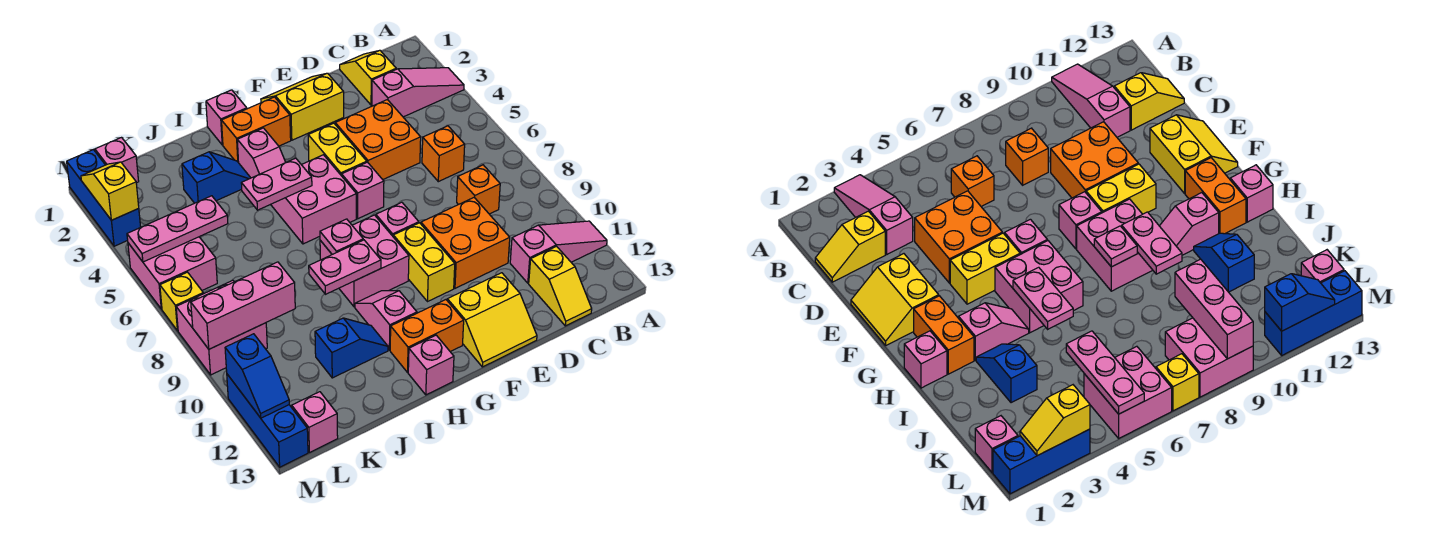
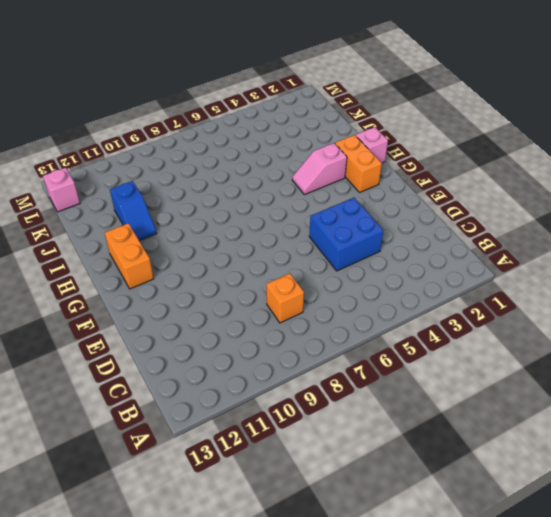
blue brick D4:E5 level 1 -> orange brick D4:E5 level 1
none -> pink slope A3:C3 level 1 top C
none -> pink slope A11:C11 level 1 top C
none -> yellow slope C1:C2 level 1 top 2
none -> orange brick C6 level 1

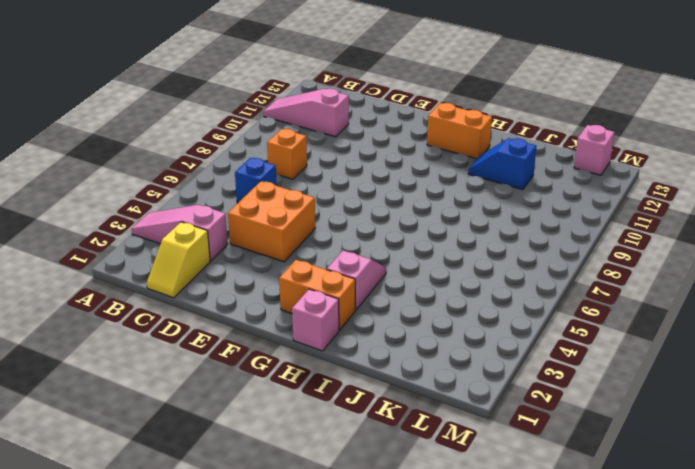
blue brick C6 level 1 -> orange brick C6 level 1
none -> yellow slope C12:C13 level 1 top 12
none -> orange brick D9:E10 level 1
none -> yellow slope E1:F2 level 1 top 2
none -> yellow slope E12:F13 level 1 top 12

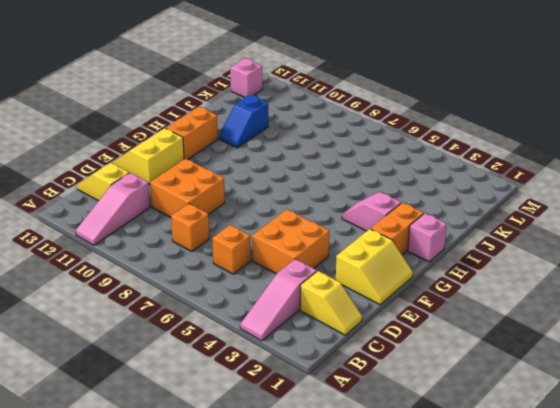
none -> yellow brick F4:F5 level 1
none -> pink brick F6 level 1
none -> pink brick F8 level 1
none -> yellow brick F9:F10 level 1

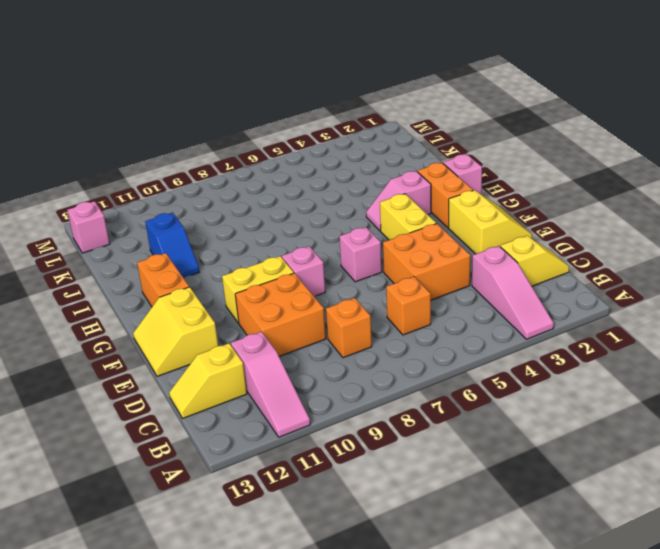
yellow brick F4:G4 level 1 -> yellow brick F4:F5 level 1
none -> pink brick G5:H6 level 1
none -> pink brick G8:H9 level 1
none -> pink slope H10:H11 level 1 top 11
none -> pink brick H13 level 1

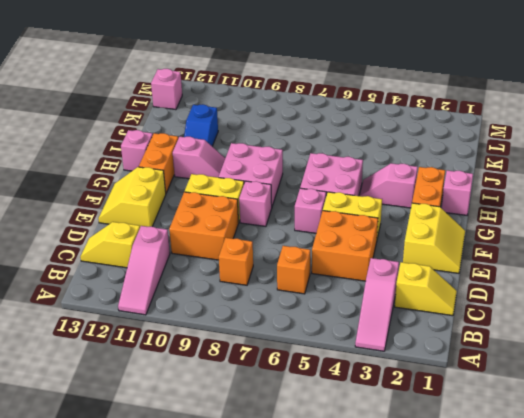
none -> blue slope I3:J3 level 1 top J
none -> pink brick L1 level 1
none -> pink brick L5:M6 level 1
none -> pink brick L8:M9 level 1

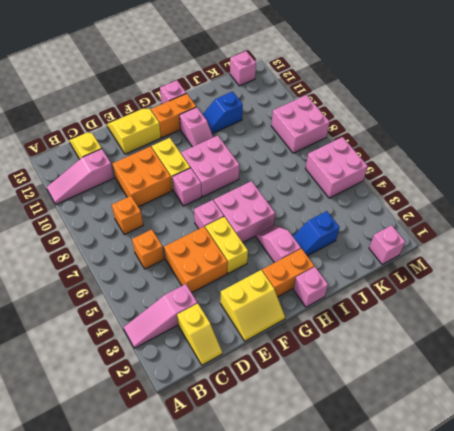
none -> blue brick M1:M3 level 1
none -> yellow brick M7 level 1
none -> blue brick M11:M13 level 1
none -> pink plate H5:I5 level 2

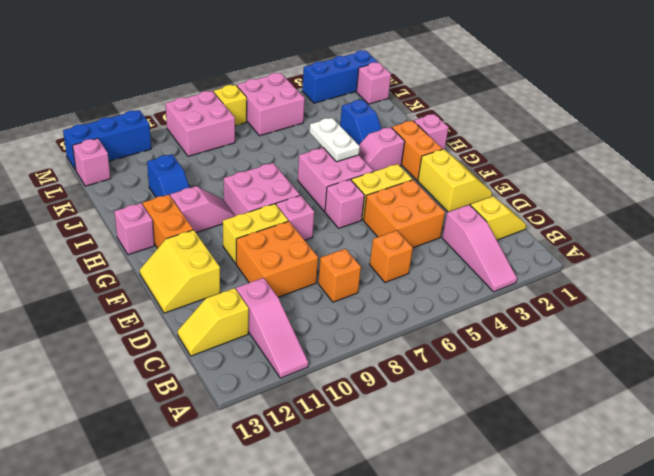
white plate H5:I5 level 2 -> pink plate H5:I5 level 2
none -> pink plate H8 level 2
none -> pink plate H9:I9 level 2
none -> pink plate K5:M5 level 2
none -> pink brick K9:M9 level 2

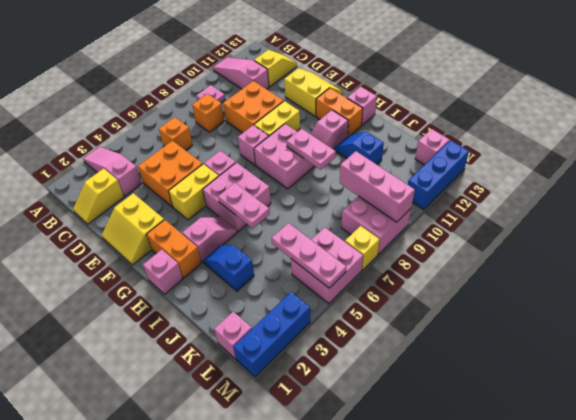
pink plate B9 level 1 -> pink plate H8 level 2
none -> yellow slope M2:M3 level 2 top 3
none -> blue slope M11:M12 level 2 top 11

